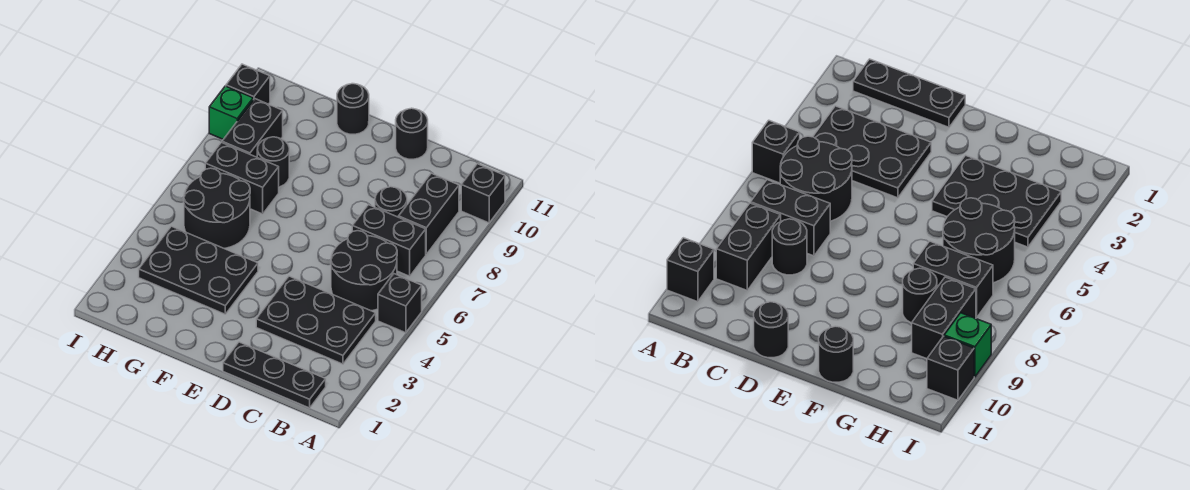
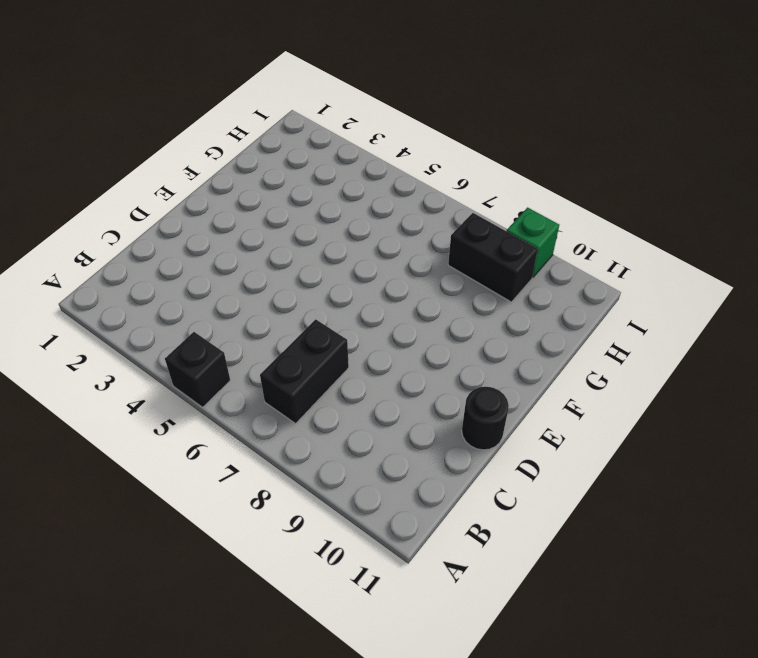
none -> black brick A10 level 1
none -> black plate B1:D1 level 1
none -> black plate B3:D4 level 1

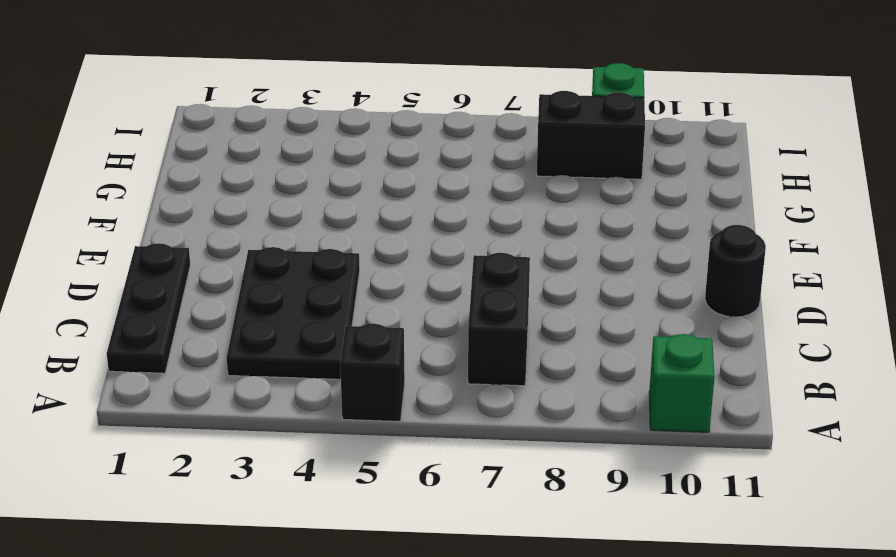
green brick A10 level 1 -> black brick A10 level 1
none -> black round brick B5:C6 level 1
none -> black brick B8:B9 level 1
none -> black round brick C8 level 1

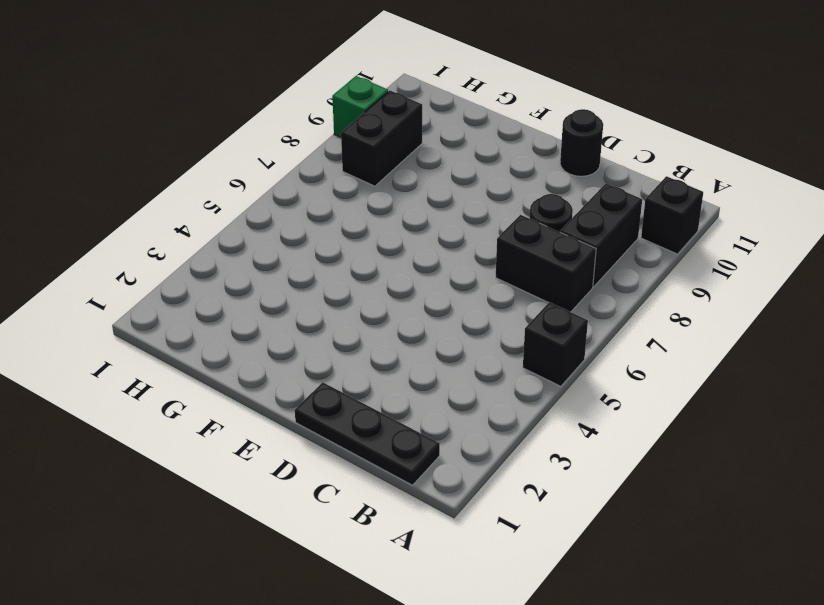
none -> black plate B3:D4 level 1
none -> black round brick B5:C6 level 1
none -> black plate F3:H4 level 1

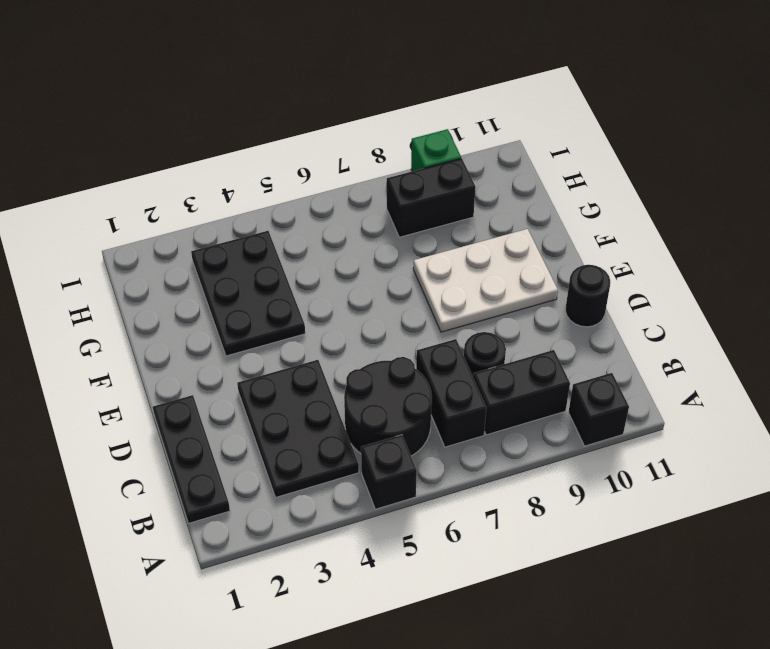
white plate E8:F10 level 1 -> none
none -> black round brick F11 level 1
none -> black round brick G5:H6 level 1
none -> black brick G7:H7 level 1

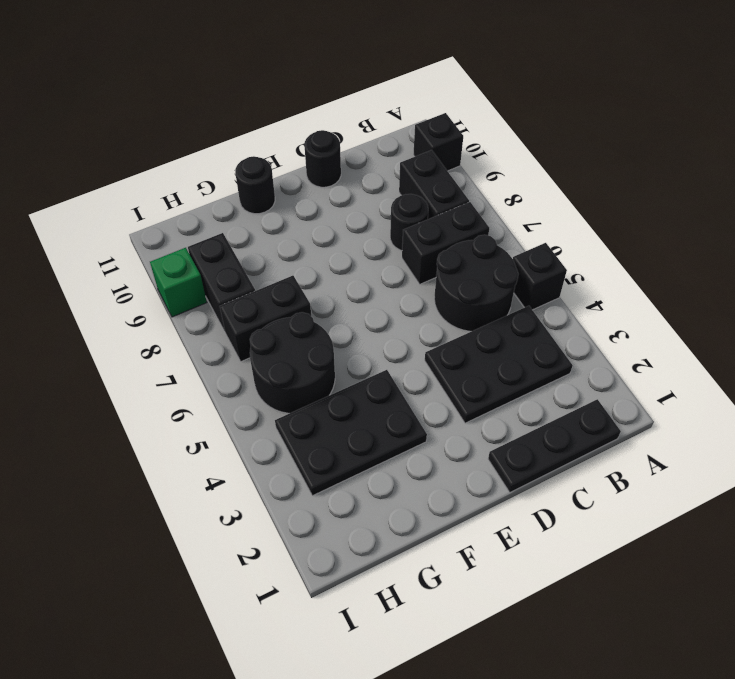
none -> black round brick G8 level 1
none -> black brick I10 level 1

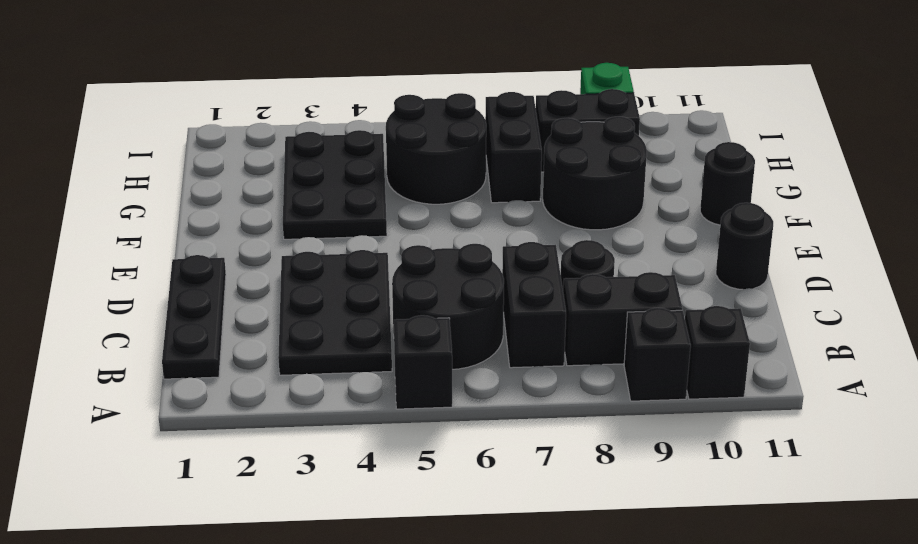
black brick A9 level 1 -> black brick I10 level 1
black round brick F8:G9 level 1 -> black round brick G8 level 1

